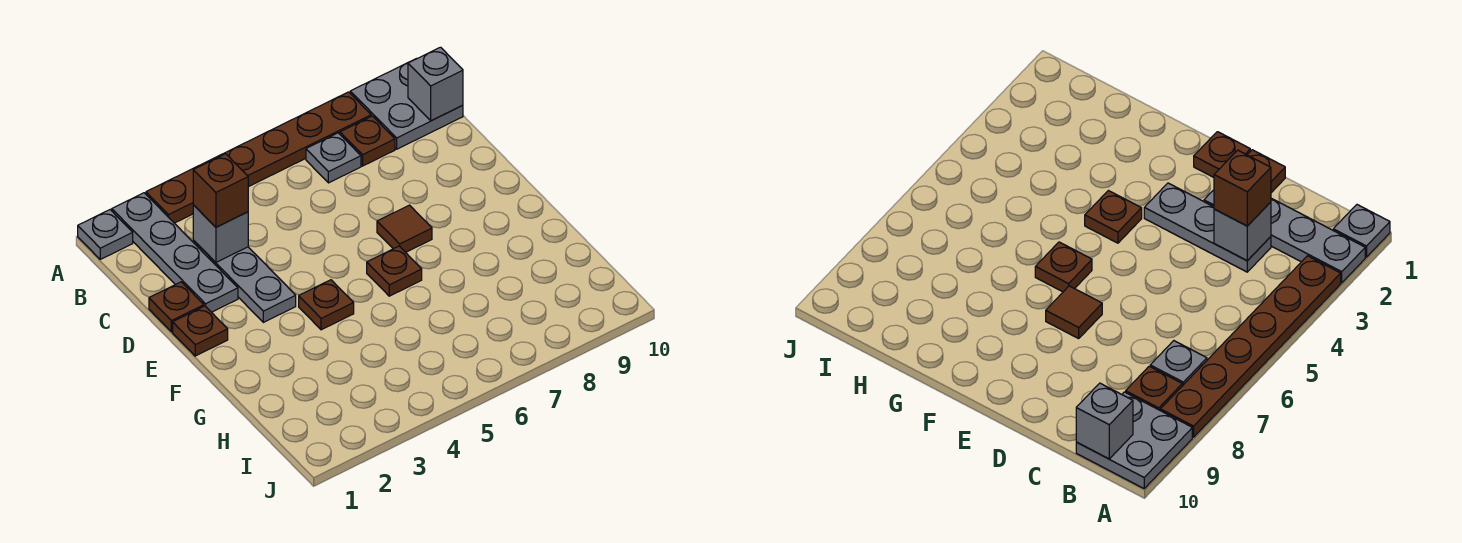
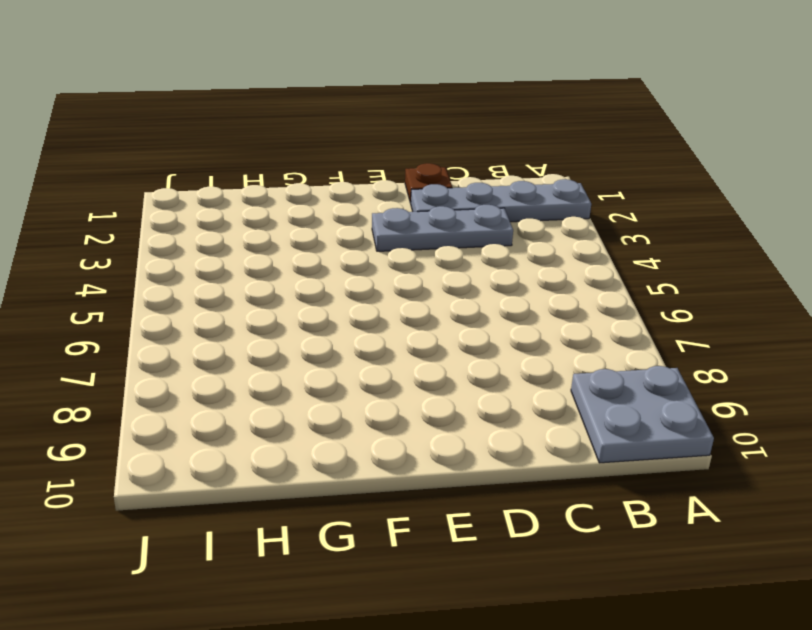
none -> grey plate A1 level 1
none -> brown plate A3:A8 level 1
none -> grey plate B7 level 1

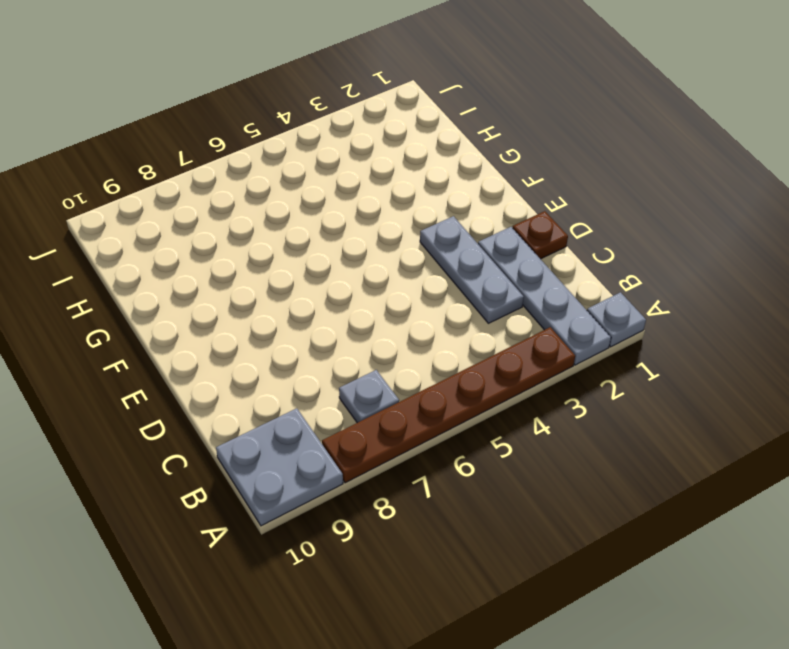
none -> brown plate B8 level 1
none -> brown plate E1 level 1
none -> brown tile E7 level 1

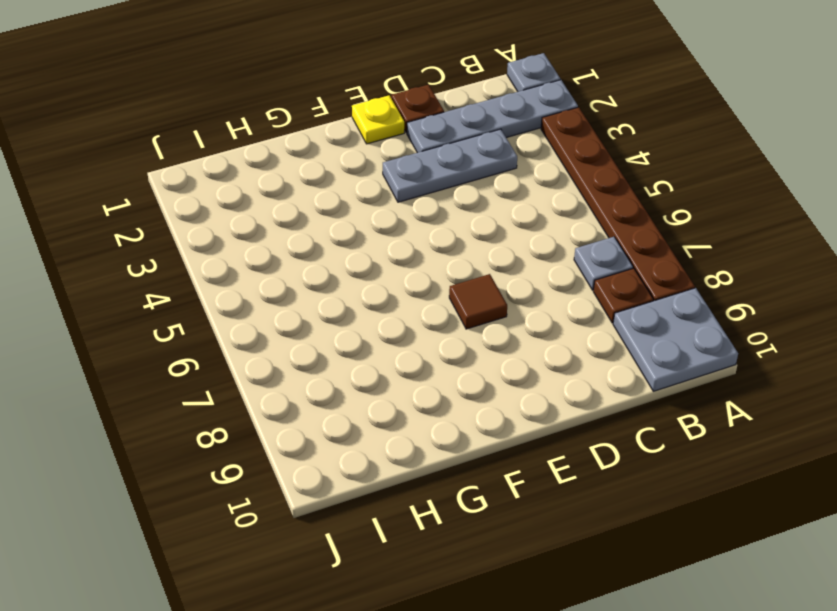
yellow plate E1 level 1 -> brown plate E1 level 1
none -> brown plate F4 level 1
none -> brown plate F6 level 1
none -> grey brick B10 level 2

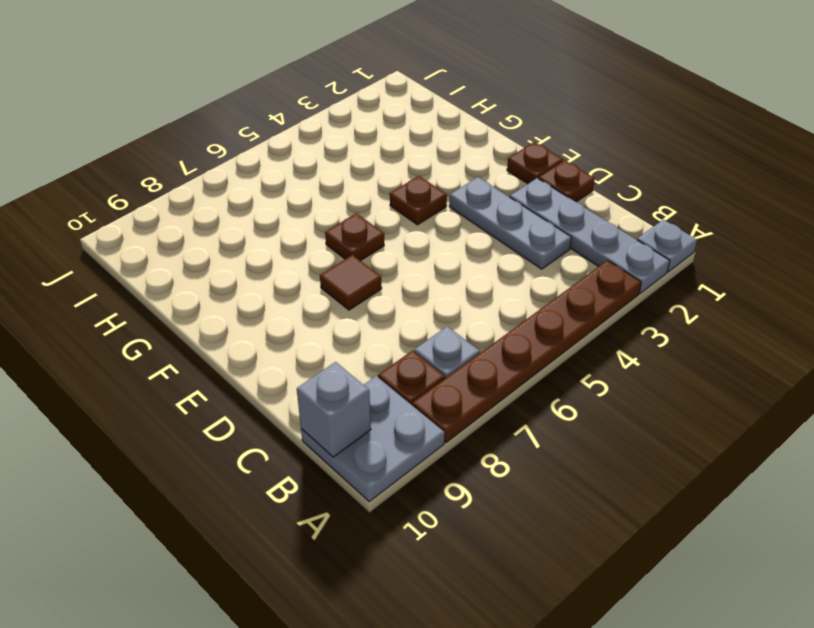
none -> grey brick C3 level 2
none -> brown brick C3 level 3

